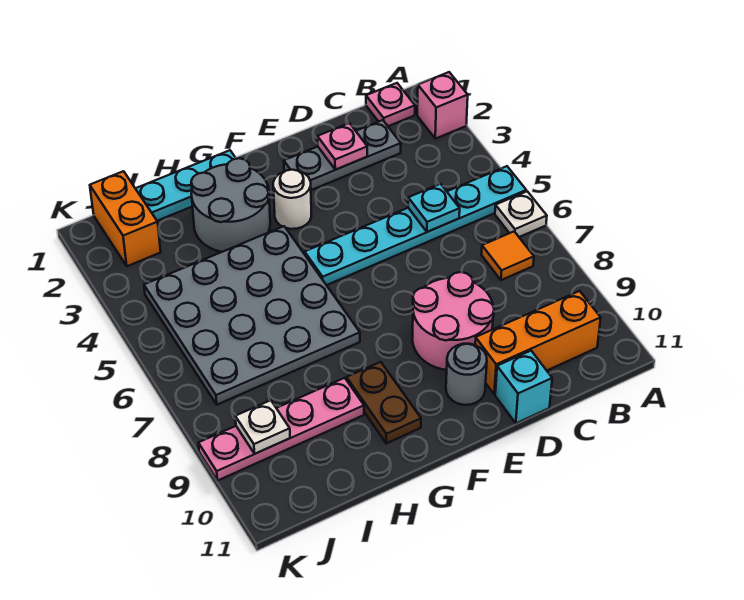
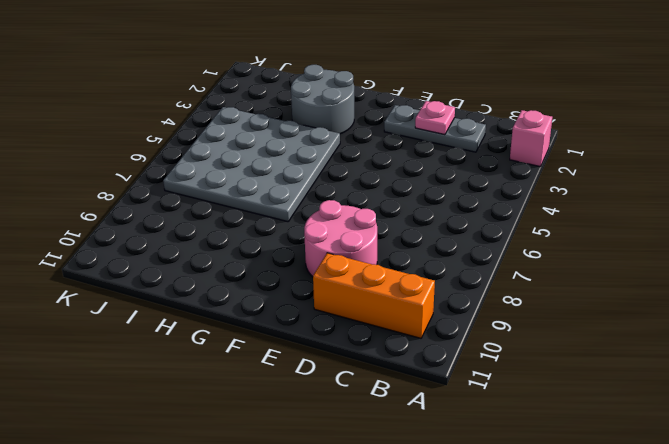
none -> cyan plate A5:F5 level 1
none -> white plate A6 level 1
none -> pink plate B1 level 1

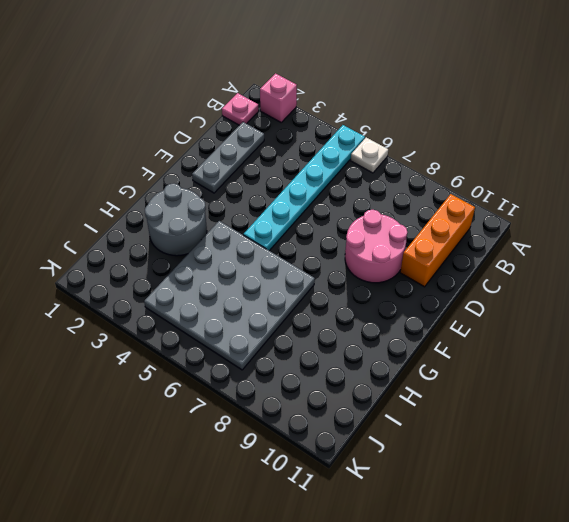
none -> orange tile B7 level 1
none -> cyan brick D11 level 1
none -> grey round brick E10 level 1

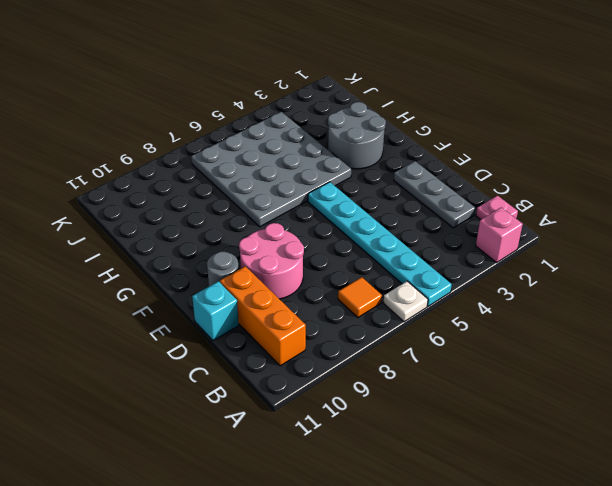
none -> white round brick F3 level 1
none -> cyan plate G1:I1 level 1
none -> brown plate G9:G10 level 1

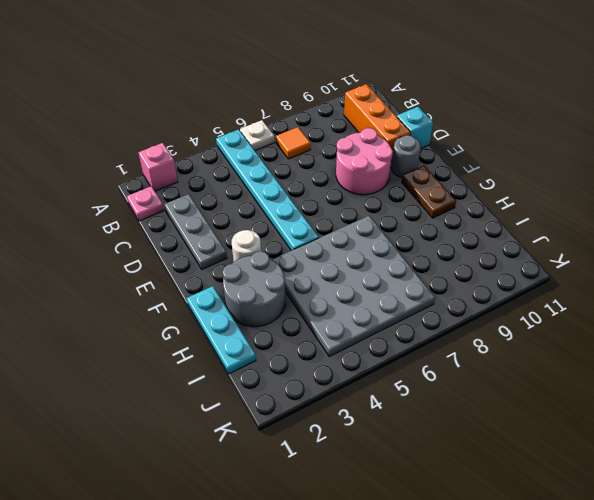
brown plate F10:G10 level 1 -> brown plate G9:G10 level 1
none -> pink plate H9:K9 level 1
none -> orange brick J1:J2 level 1
none -> cyan plate C5 level 2

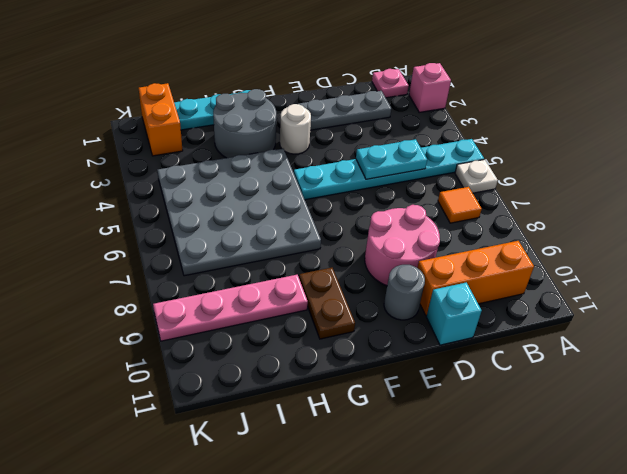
cyan plate C5:D5 level 2 -> cyan plate C5 level 2
none -> pink plate D2 level 2
none -> white plate J9 level 2

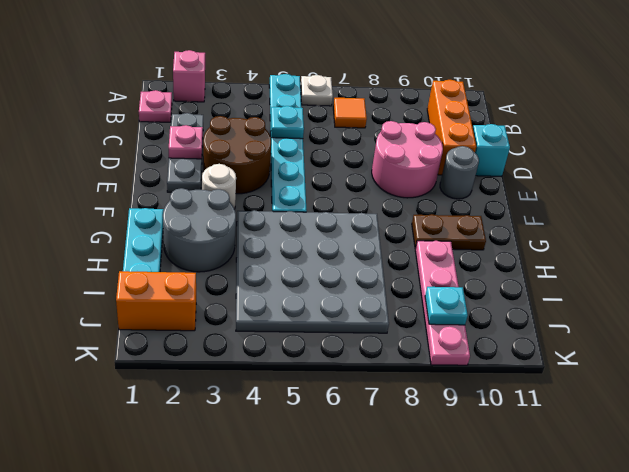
brown round brick D3:E4 level 1 -> none
cyan plate J9 level 2 -> white plate J9 level 2

